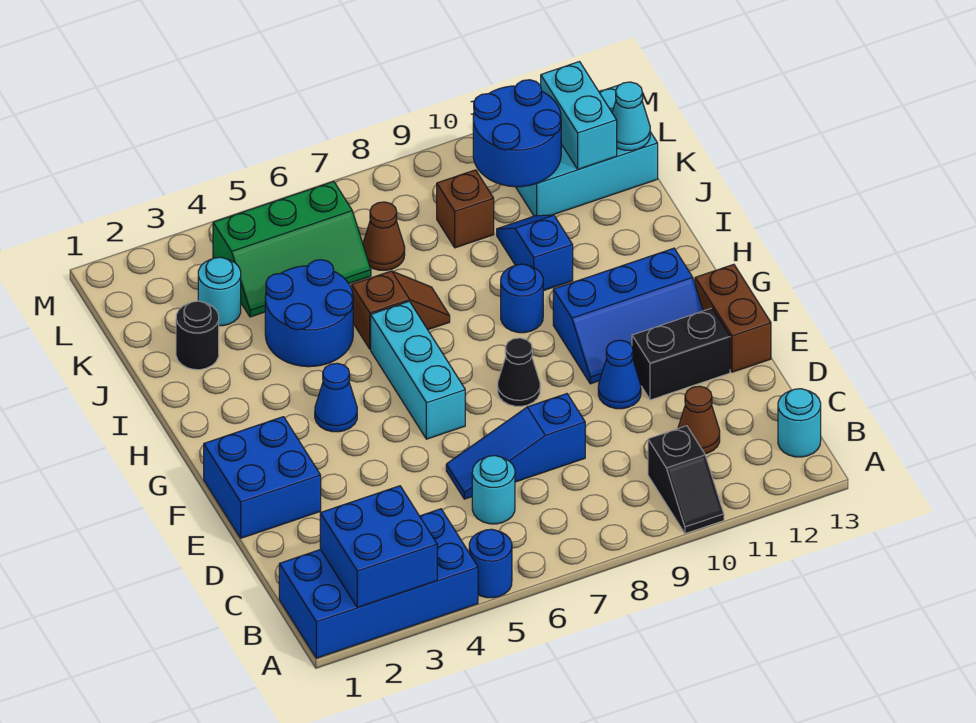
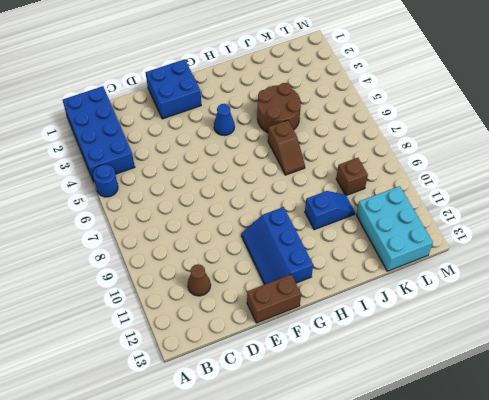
brown round brick I4:J5 level 1 -> blue round brick I4:J5 level 1
none -> black slope A10:B10 level 1 top B
none -> cyan round brick B13 level 1
none -> cyan round brick C6 level 1

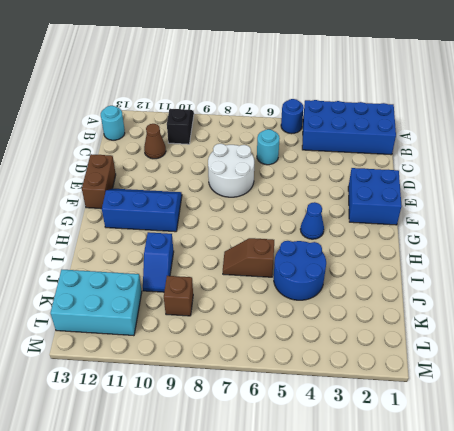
white round brick D7:E8 level 1 -> blue slope D6:D8 level 1 top 8
none -> blue cone E10 level 1
none -> black brick E11:E12 level 1
none -> cyan brick F6:H6 level 1

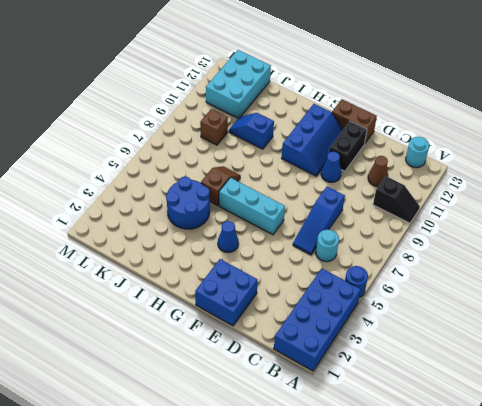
none -> black cone F8 level 1
none -> blue round brick H9 level 1
none -> black round brick J2 level 1

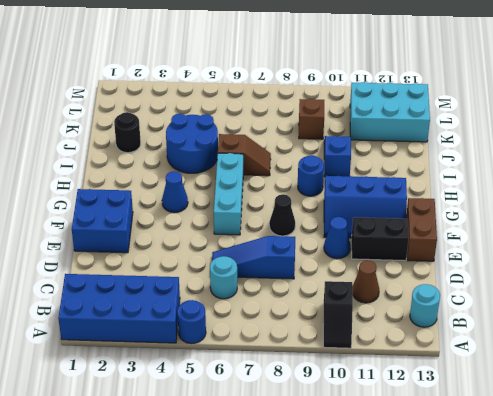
none -> cyan round brick K3 level 1
none -> green slope K4:L6 level 1 top L
none -> brown cone K7 level 1

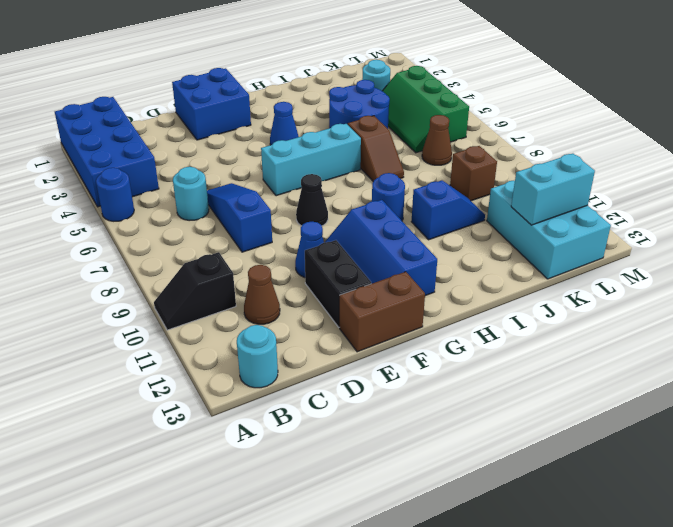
none -> black round brick J2 level 1
none -> blue brick A2:B3 level 2
none -> blue round brick K10:L11 level 2

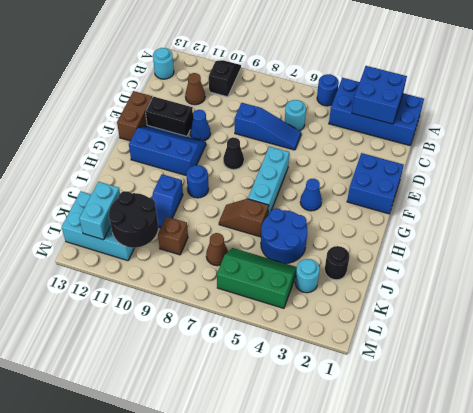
black round brick K10:L11 level 2 -> blue round brick K10:L11 level 2
none -> cyan cone K13 level 2

